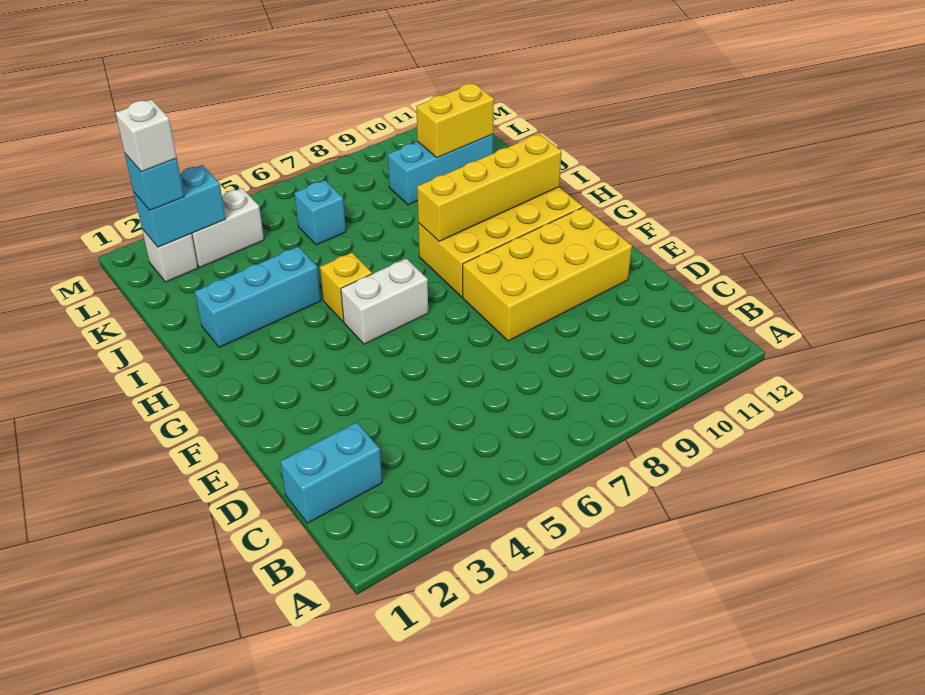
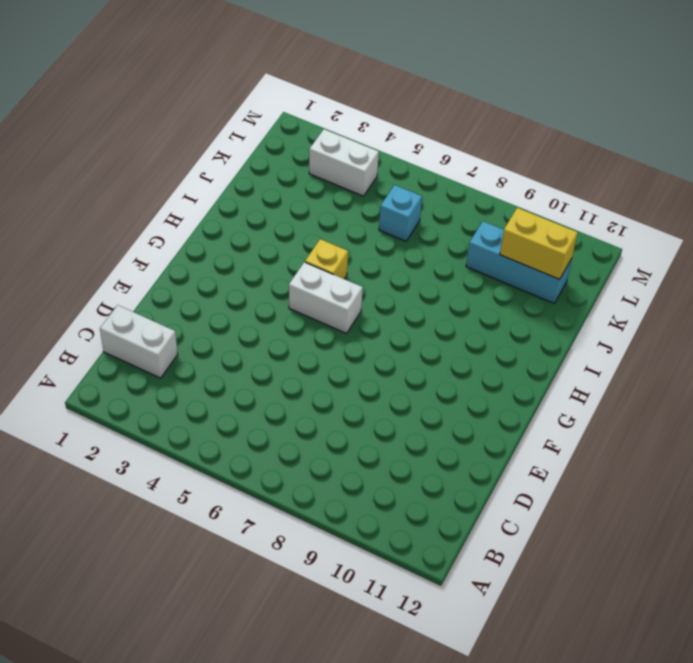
white brick C1:C2 level 1 -> cyan brick C1:C2 level 1
none -> yellow brick E8:F11 level 1
none -> yellow brick G8:H11 level 1
none -> cyan brick I2:I4 level 1

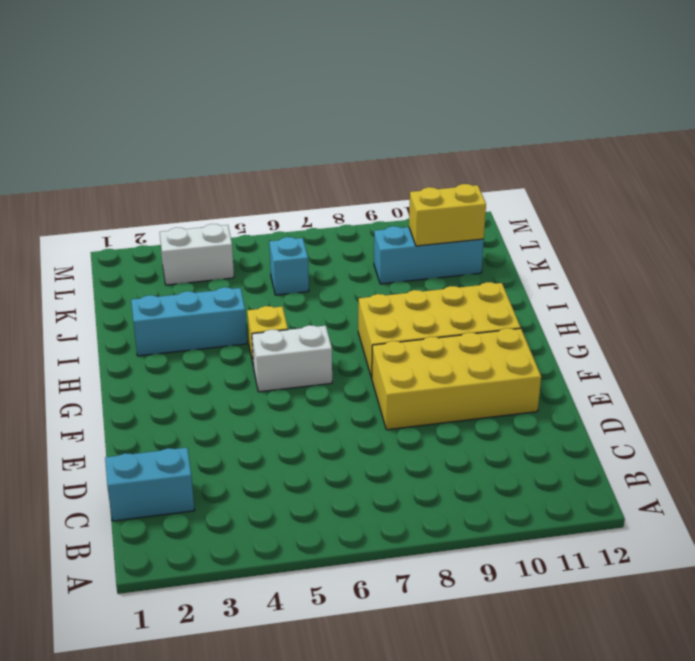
none -> white brick L2 level 1
none -> yellow brick H8:H11 level 2
none -> cyan brick L2:L3 level 2

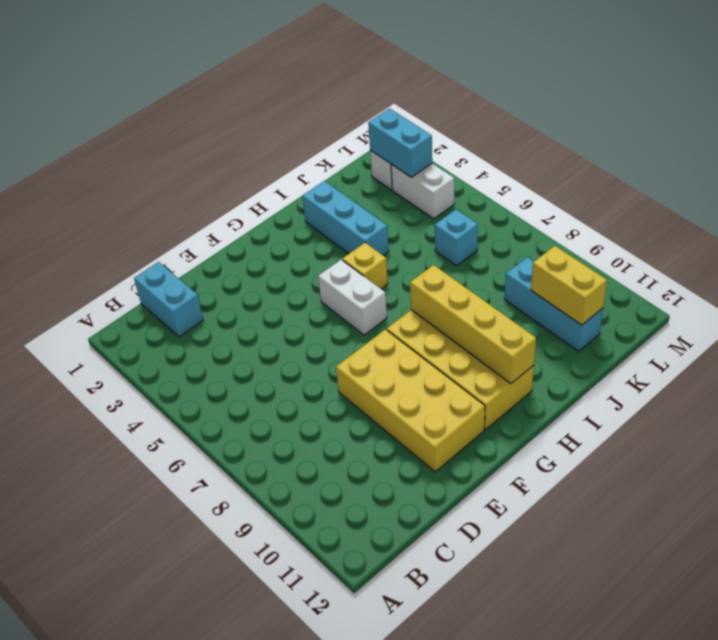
none -> cyan brick L2 level 3
none -> white brick L2 level 4

